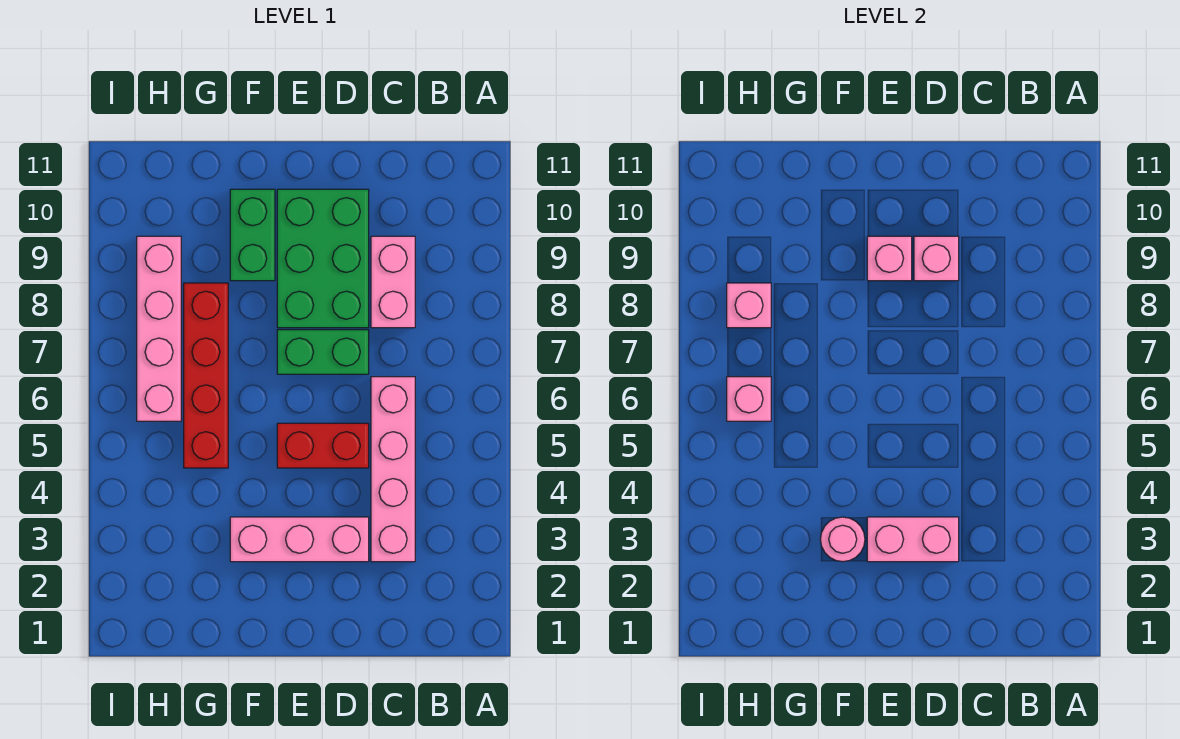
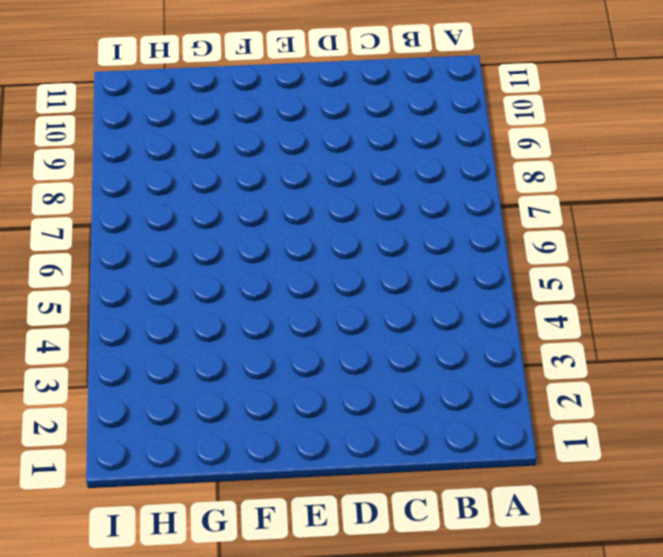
none -> pink brick C3:C6 level 1
none -> pink brick C8:C9 level 1
none -> pink brick D3:F3 level 1

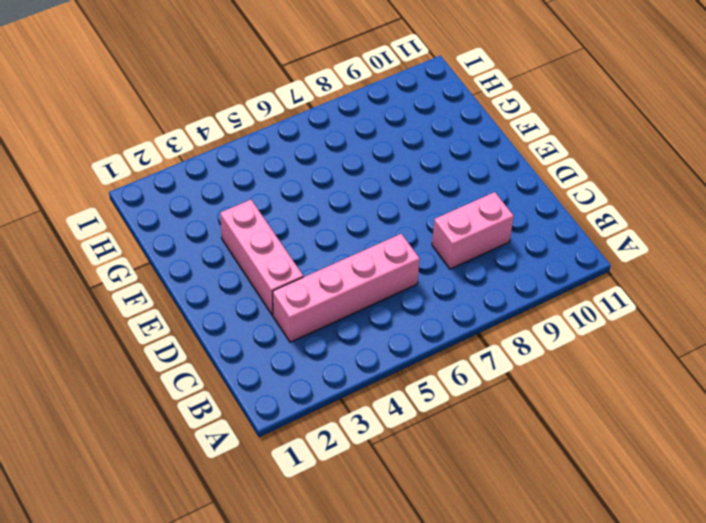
none -> red brick D5:E5 level 1
none -> green brick D7:E7 level 1
none -> green brick D8:E10 level 1

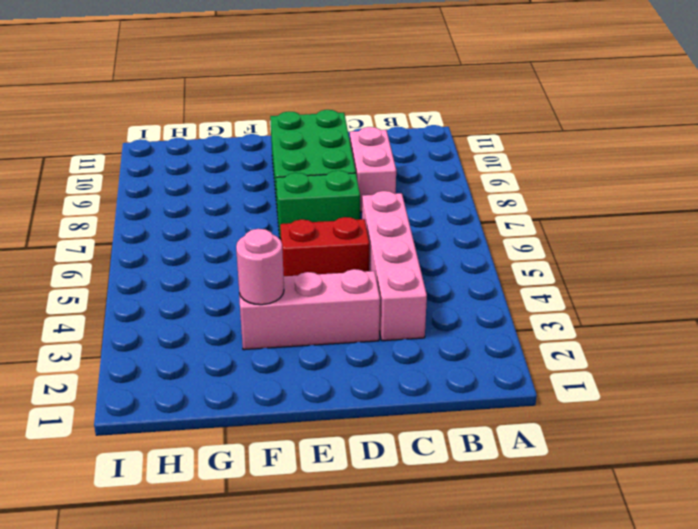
none -> green brick F9:F10 level 1
none -> red brick G5:G8 level 1
none -> pink brick H6:H9 level 1

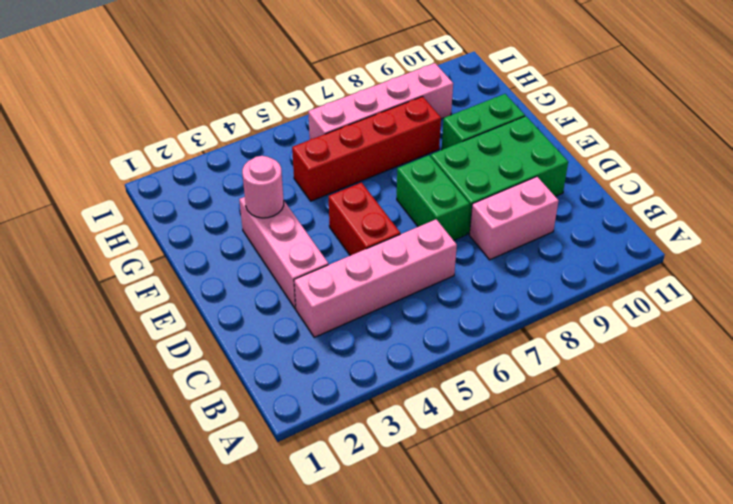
none -> pink brick D3:E3 level 2
none -> pink brick D9 level 2
none -> pink brick E9 level 2

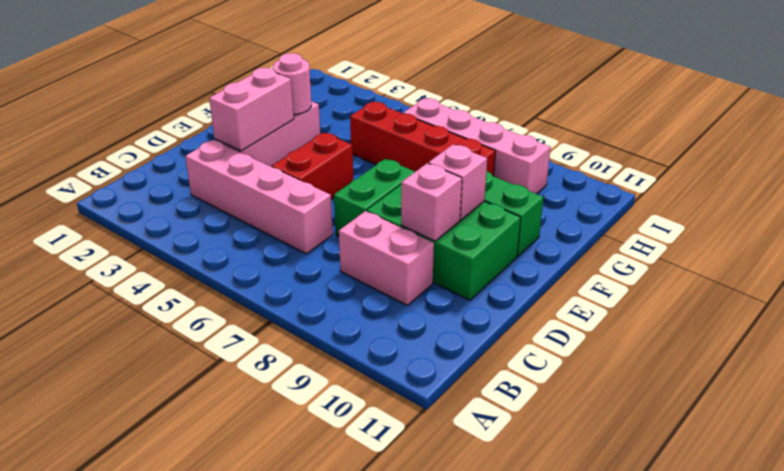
none -> pink brick H6 level 2
none -> pink brick H8 level 2

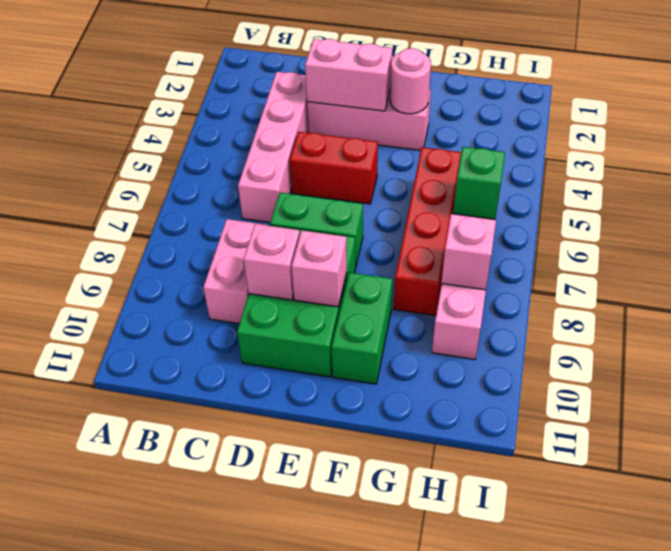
green brick H6 level 2 -> pink brick H6 level 2

